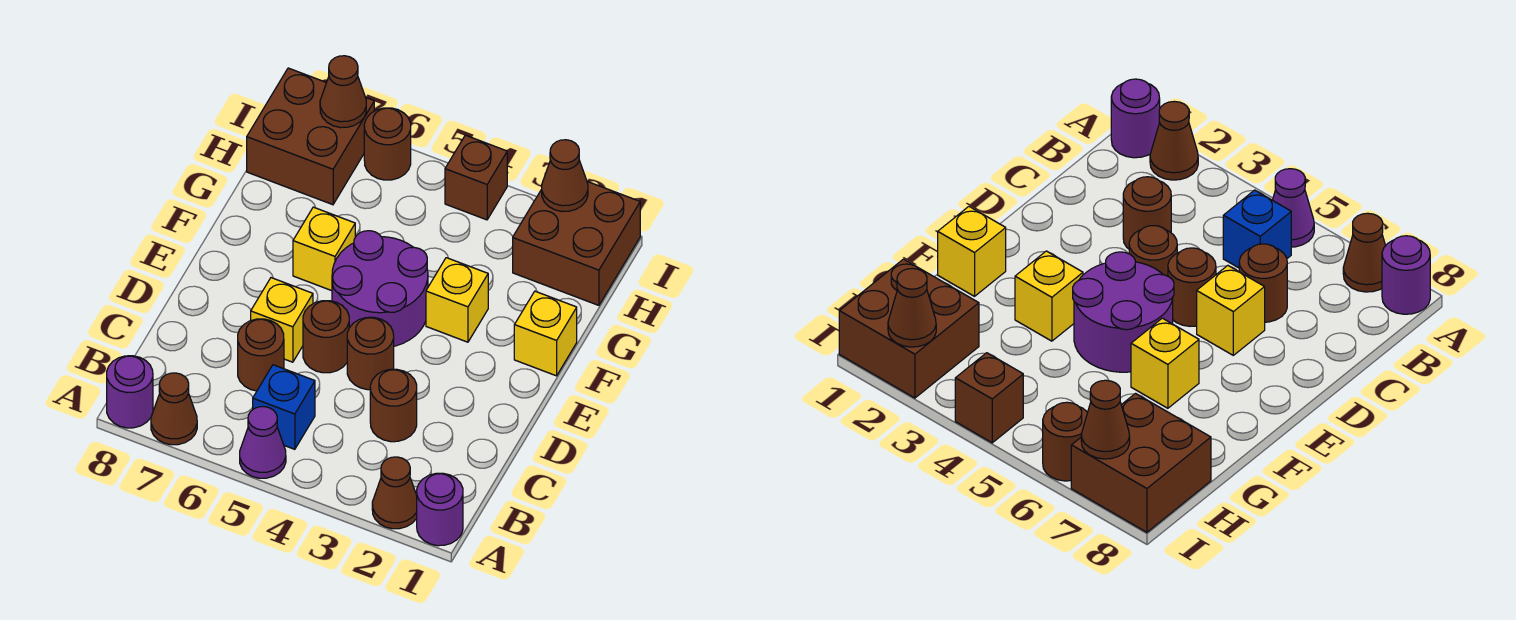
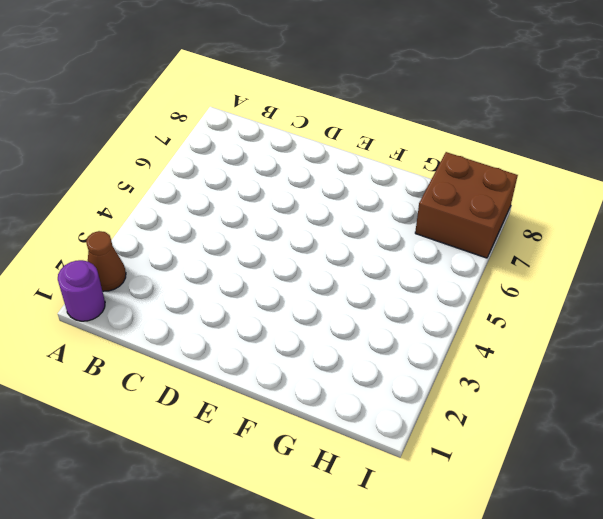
none -> purple cone A5 level 1
none -> brown cone A7 level 1
none -> purple round brick A8 level 1

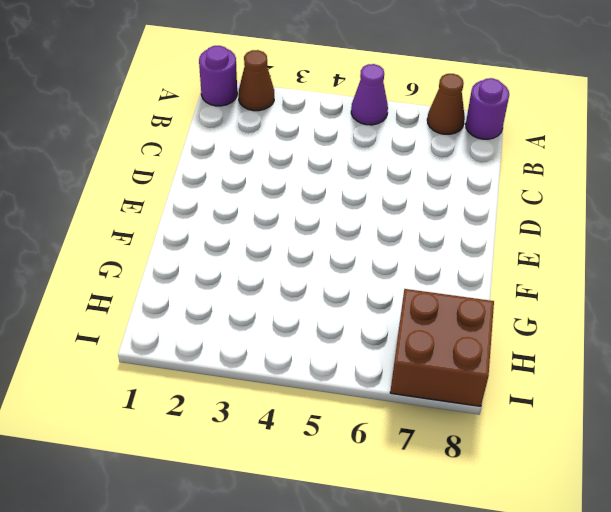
none -> blue brick B5 level 1
none -> brown round brick C3 level 1
none -> brown round brick C6 level 1

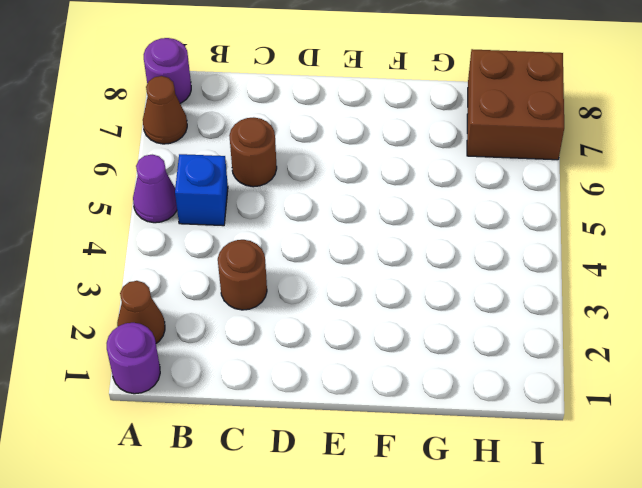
none -> brown round brick D4 level 1
none -> brown round brick D5 level 1
none -> yellow brick D6 level 1

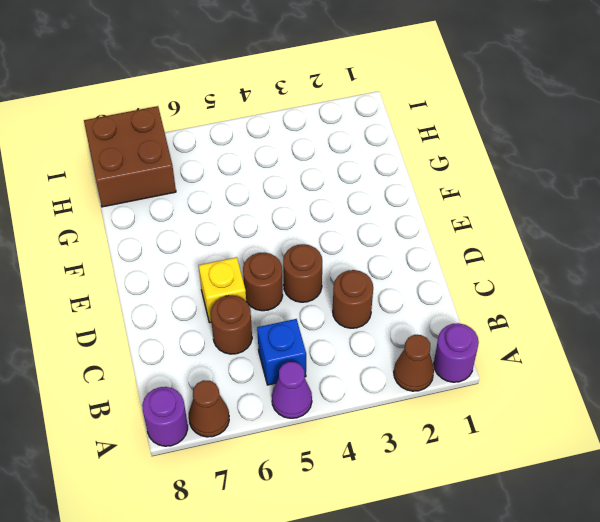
none -> purple round brick E4:F5 level 1
none -> yellow brick F1 level 1
none -> yellow brick F3 level 1

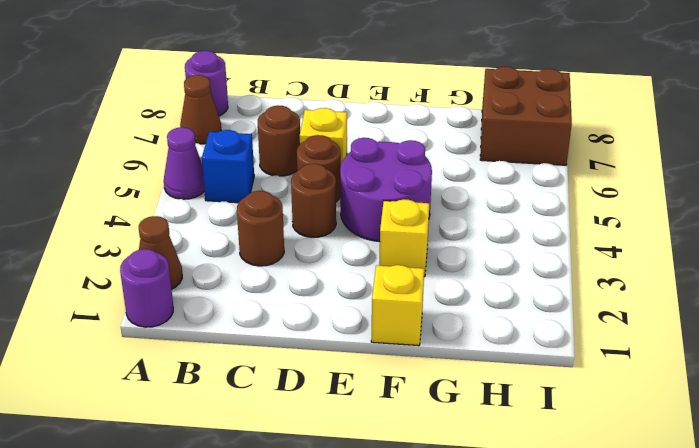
none -> yellow brick F6 level 1
none -> brown brick H1:I2 level 1
none -> brown brick I4 level 1

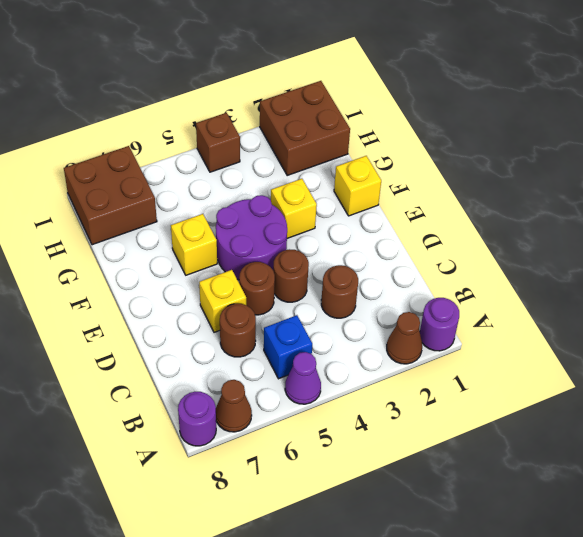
none -> brown round brick I6 level 1
none -> brown cone I2 level 2
none -> brown cone I7 level 2

